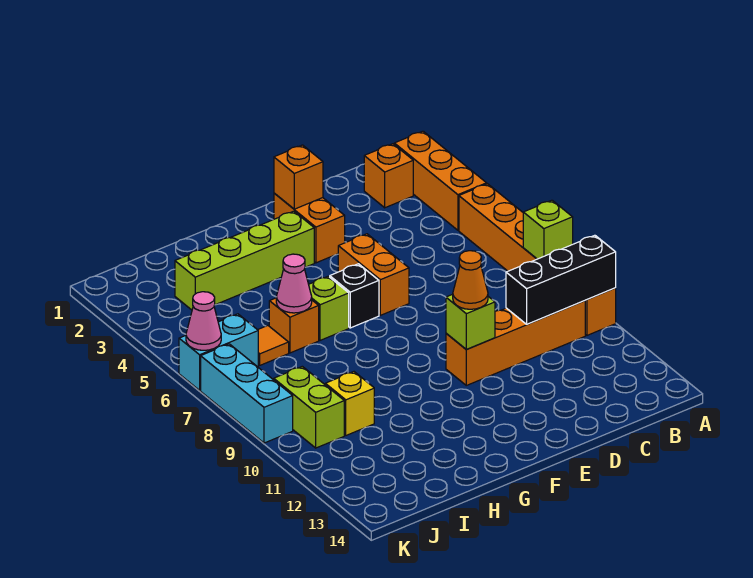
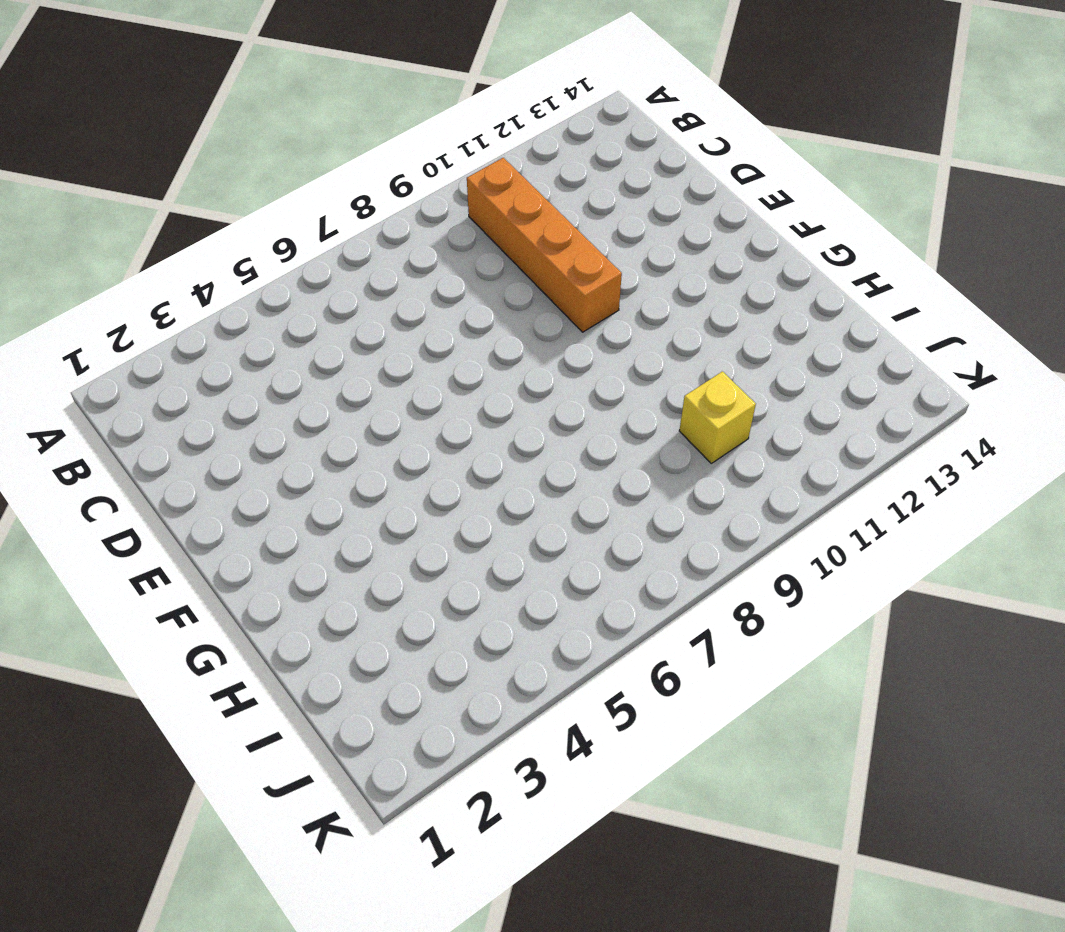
none -> orange brick A2:A4 level 1
none -> orange brick A5:A10 level 1
none -> orange brick B2 level 1

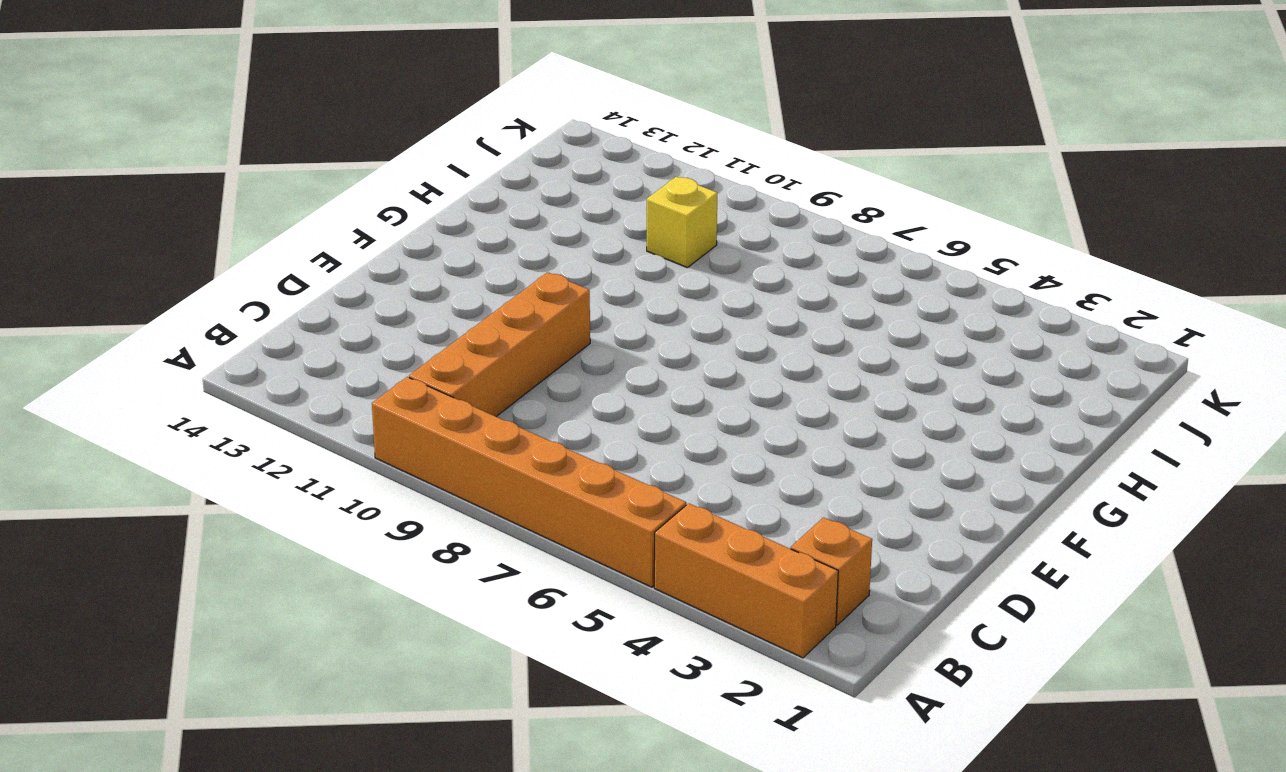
none -> orange brick E2:E3 level 1
none -> orange brick E5:E6 level 1
none -> lime brick F3:I3 level 1

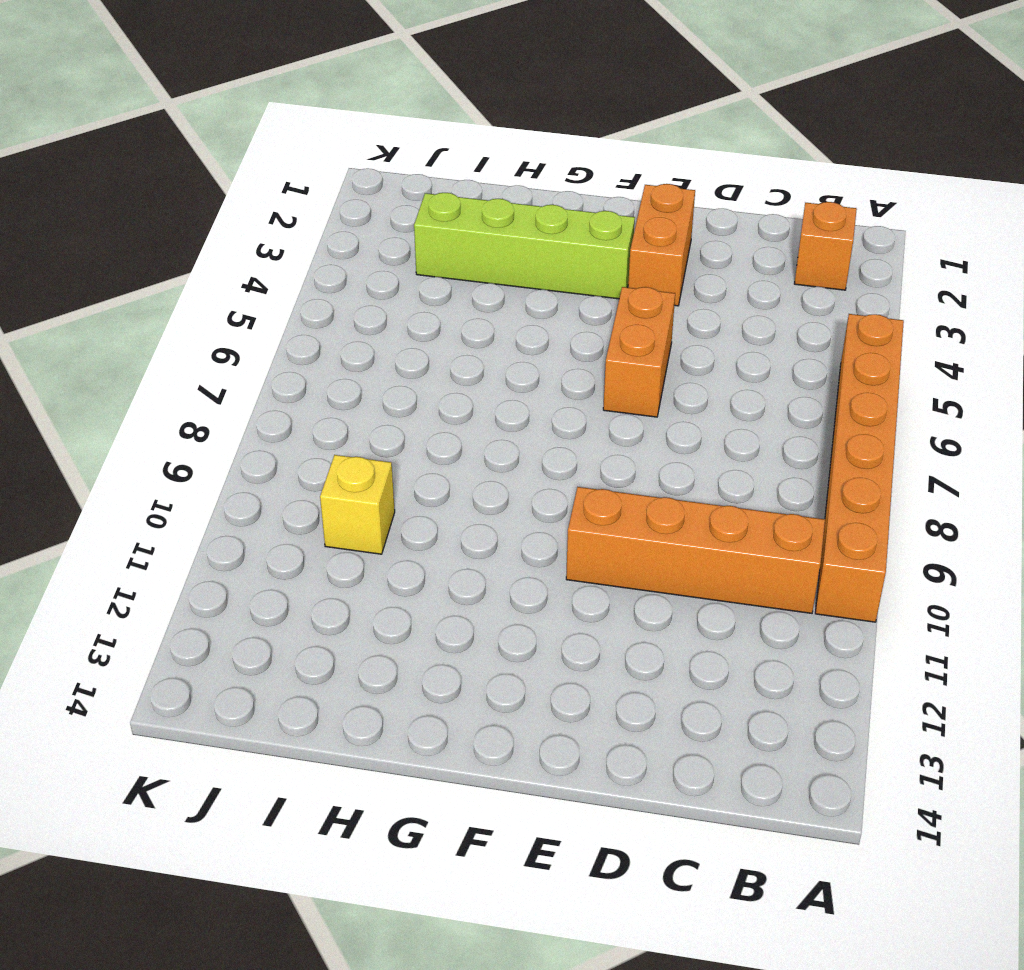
none -> orange brick A2:A4 level 1
none -> black brick F6 level 1
none -> lime brick G6 level 1

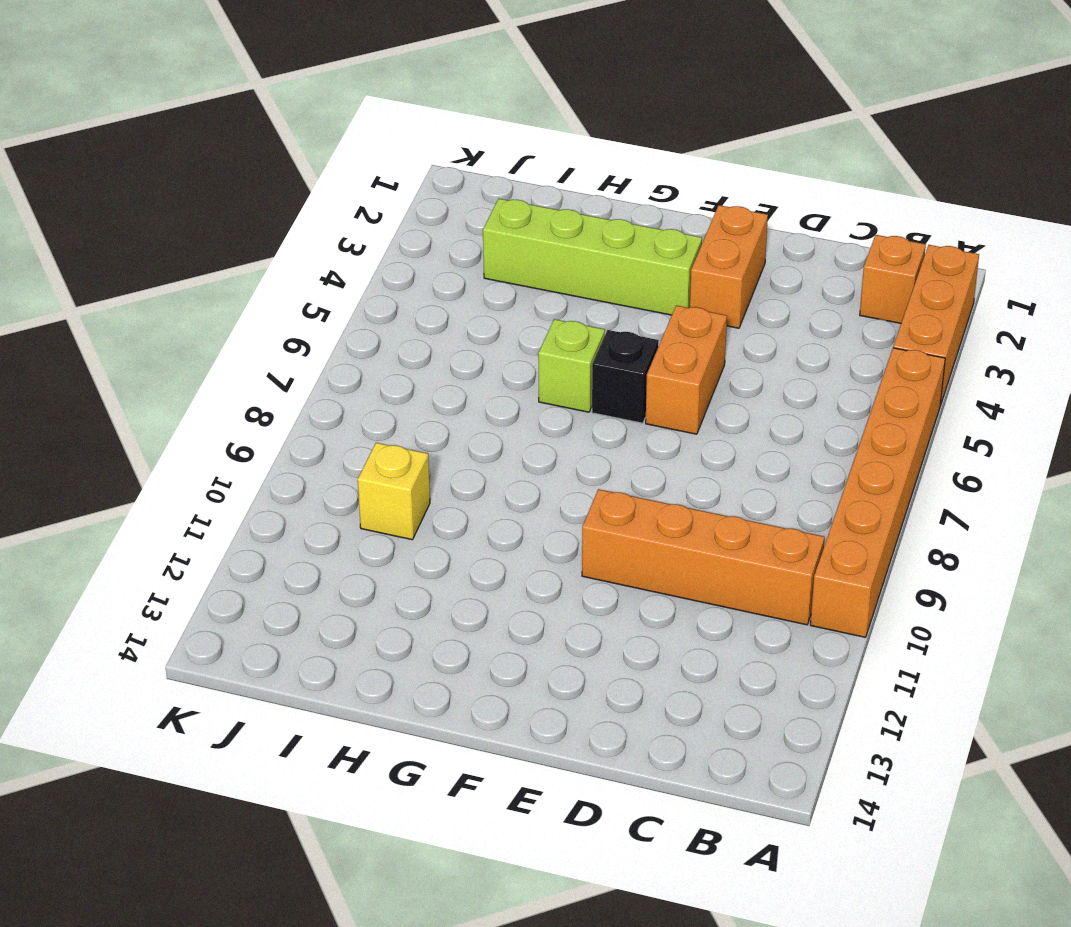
none -> orange brick H6 level 1
none -> orange tile I6 level 1
none -> cyan brick J6:K6 level 1

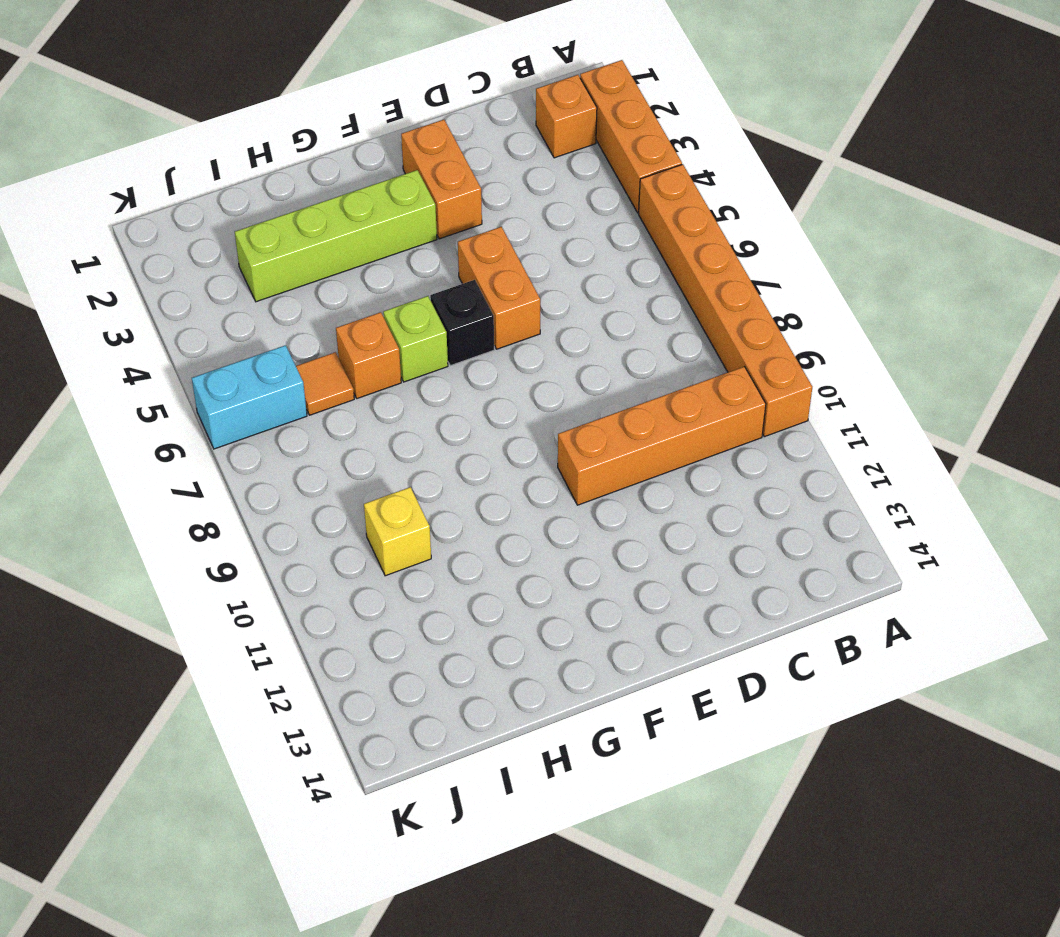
none -> lime brick J9:J10 level 1
none -> cyan brick K7:K9 level 1
none -> lime brick A8 level 2

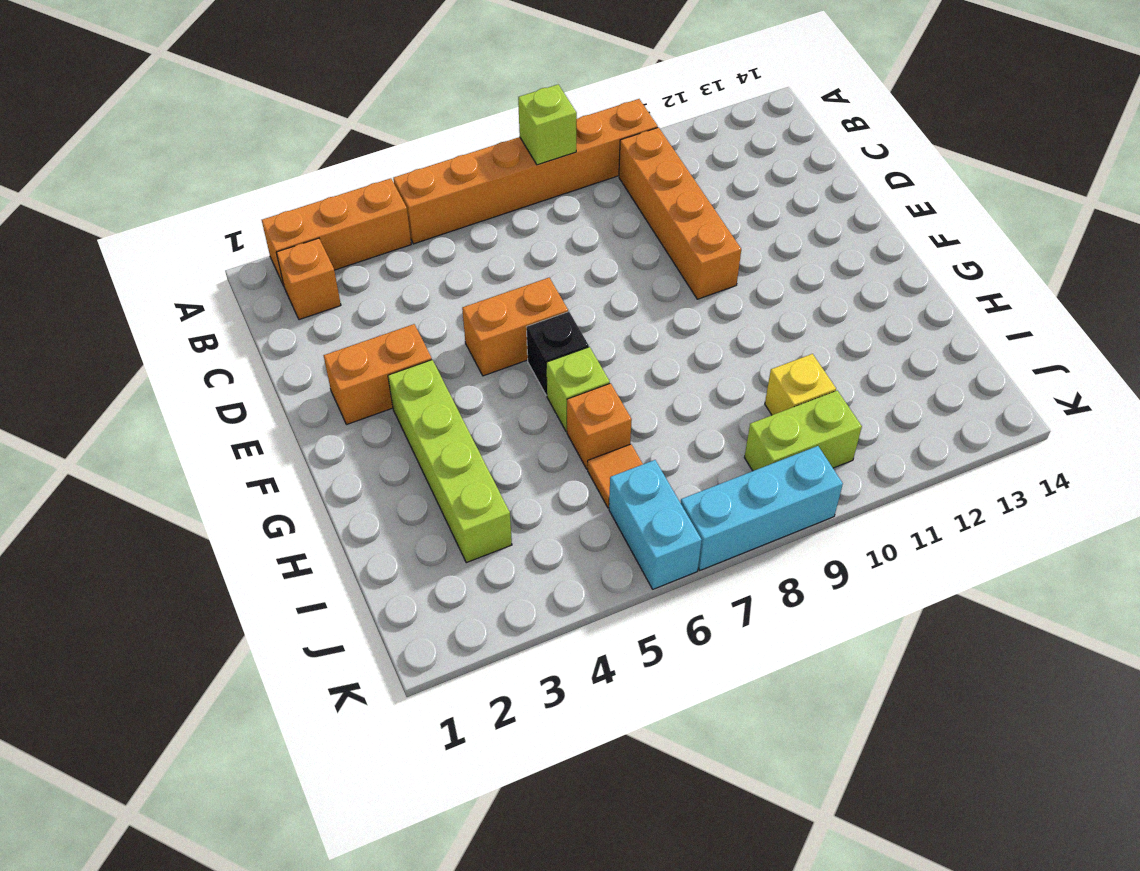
none -> black brick A10:C10 level 2
none -> orange brick E2 level 2
none -> lime brick E10 level 2

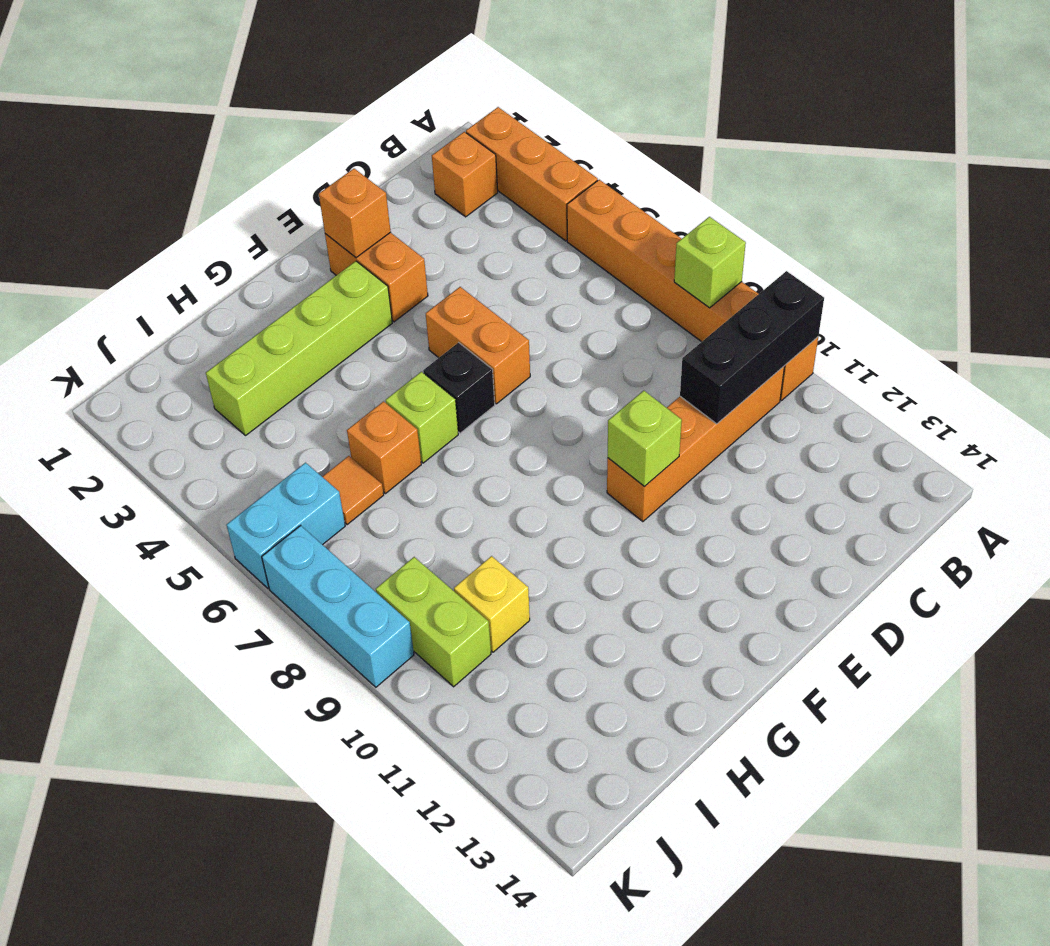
none -> pink cone H6 level 2
none -> pink cone K6 level 2
none -> orange cone E10 level 3

